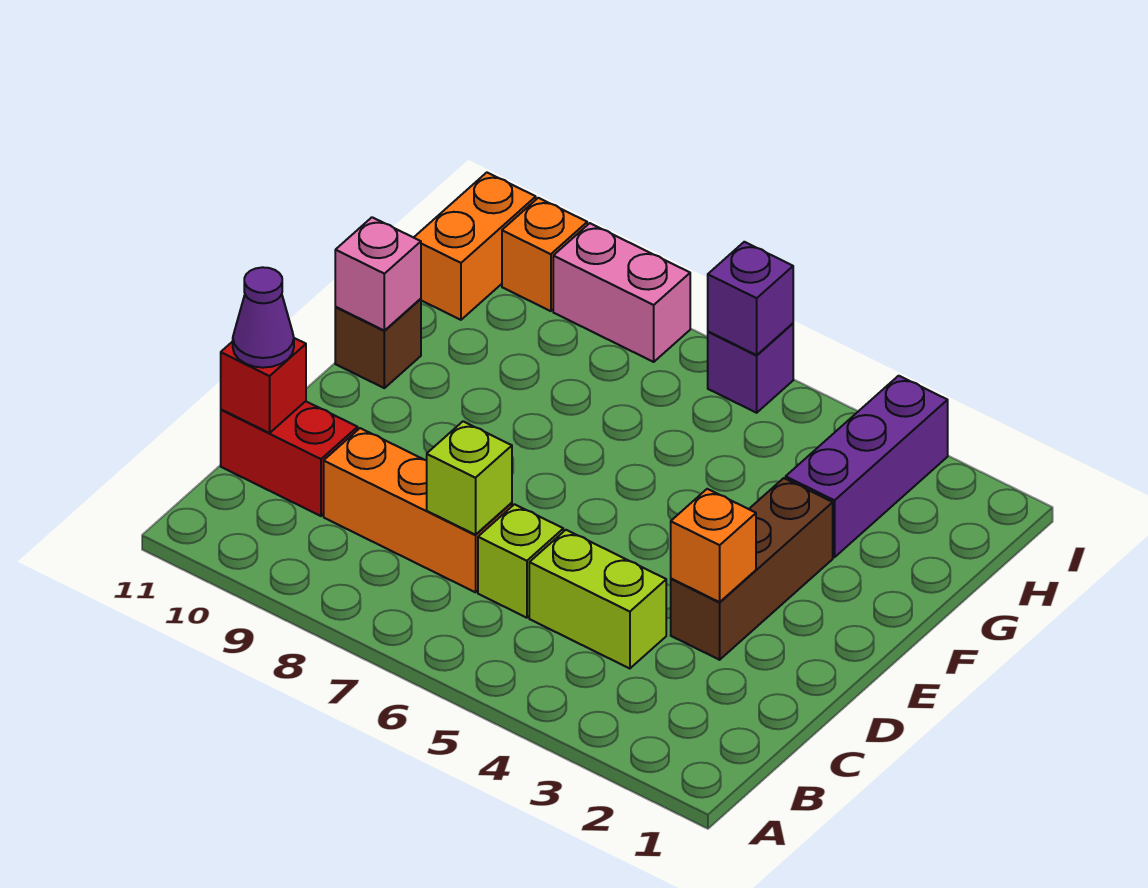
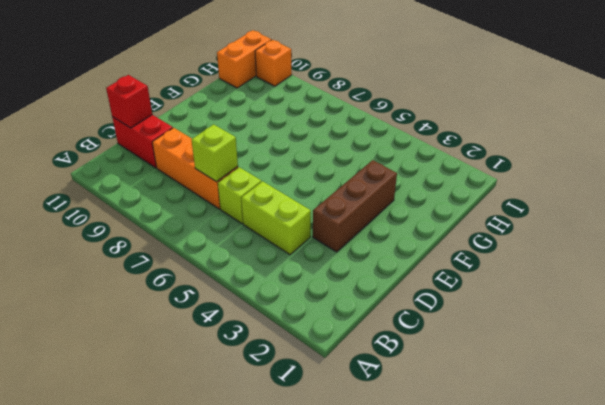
none -> brown brick F11 level 1
none -> purple brick G3:I3 level 1
none -> purple brick I6 level 1

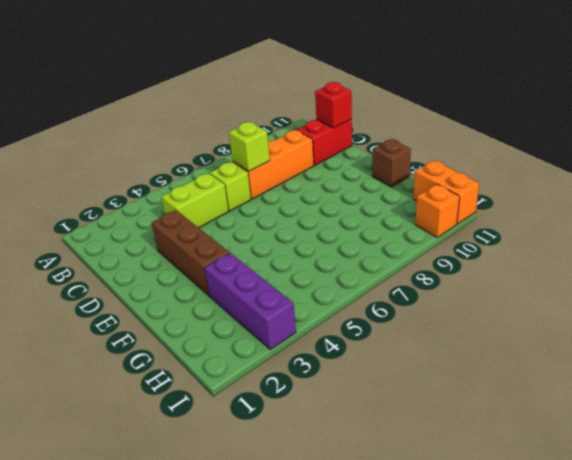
none -> purple brick I6 level 1
none -> pink brick I8:I9 level 1
none -> orange brick D3 level 2

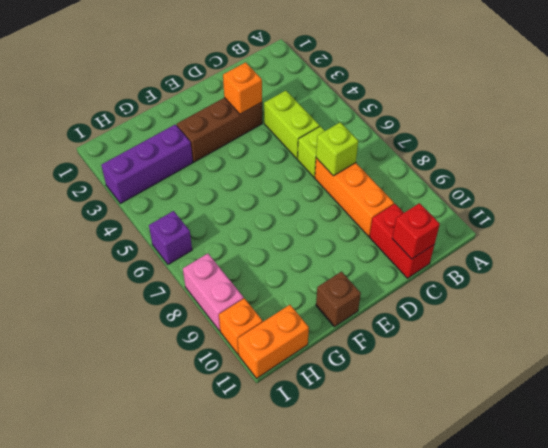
none -> pink brick F11 level 2
none -> purple brick I6 level 2
none -> purple cone C11 level 3

